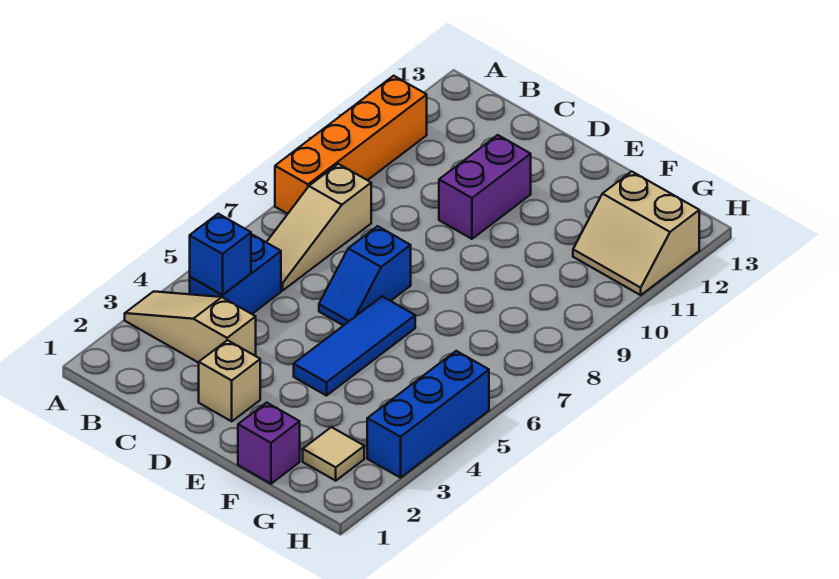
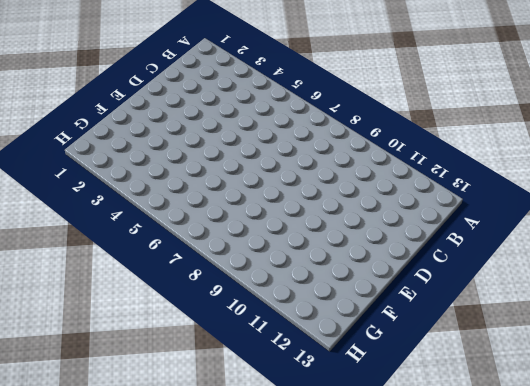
none -> tan slope A3:C3 level 1 top C
none -> orange brick A8:A11 level 1
none -> blue brick B4:B5 level 1

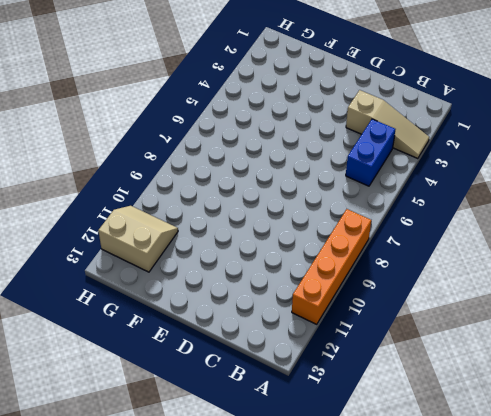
none -> tan slope B6:B8 level 1 top 8
none -> tan brick D2 level 1
none -> blue slope D6:D7 level 1 top 7

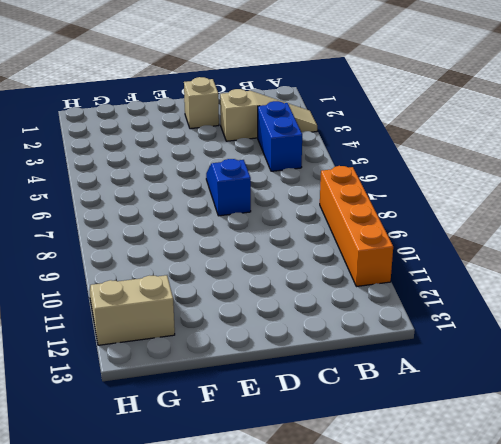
none -> tan slope B6:B8 level 1 top 8
none -> purple brick D10:D11 level 1
none -> blue tile E4:E6 level 1

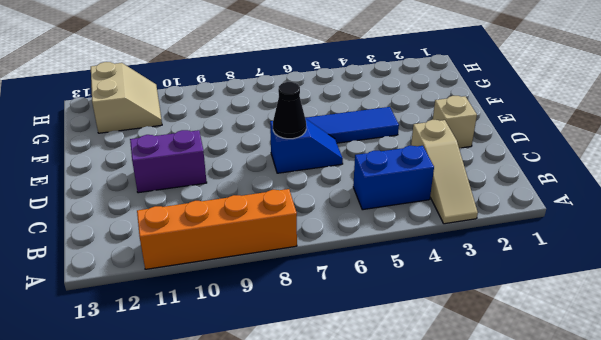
black cone D7 level 2 -> none
none -> tan slope B6:B8 level 1 top 8
none -> purple brick F1 level 1
none -> tan tile G2 level 1

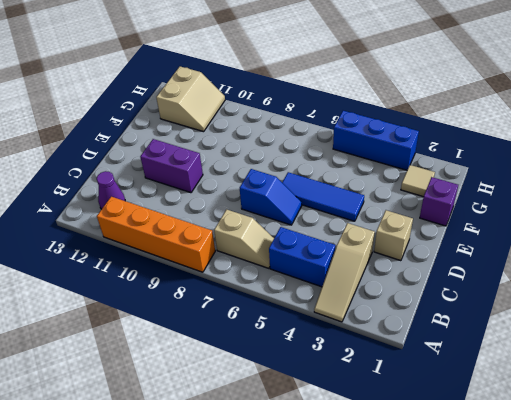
tan slope B6:B7 level 1 top 7 -> tan slope B6:B8 level 1 top 8
purple cone B12 level 1 -> none
none -> blue brick B4 level 2

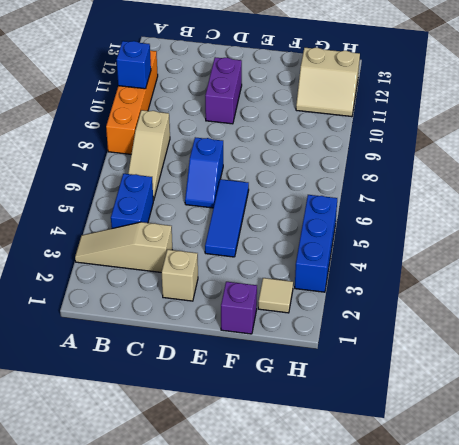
blue brick A10 level 2 -> blue brick B4 level 2

